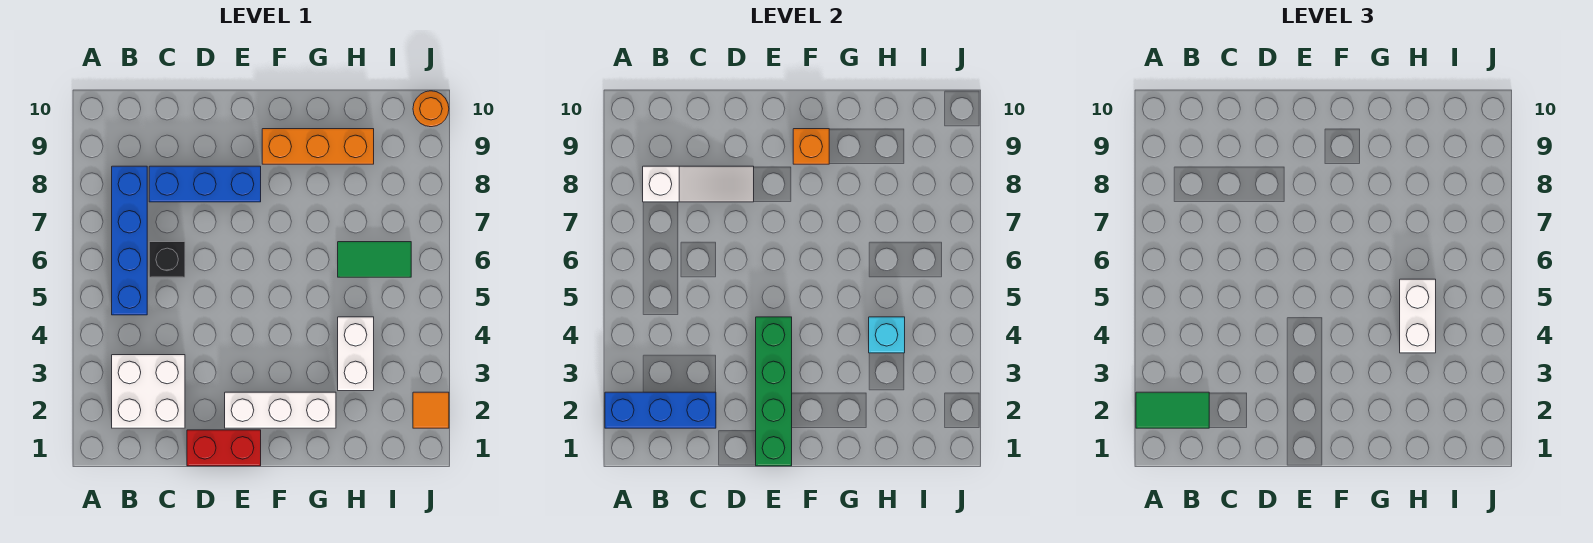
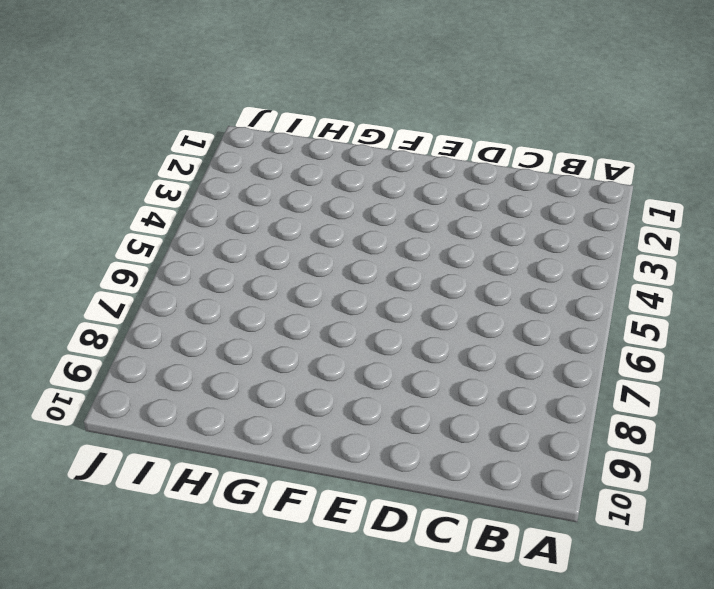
none -> white brick B2:C3 level 1
none -> blue brick B5:B8 level 1
none -> black brick C6 level 1

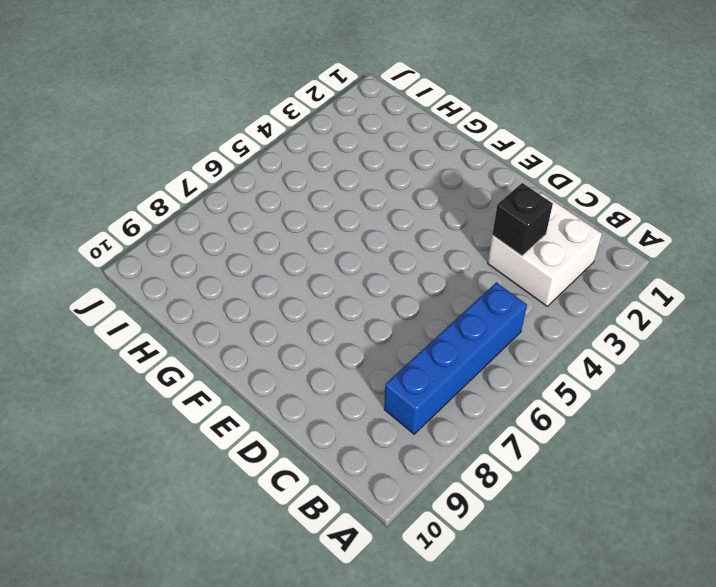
black brick C3 level 2 -> black brick C6 level 1
none -> blue brick C8:E8 level 1
none -> red brick D1:E1 level 1
none -> white brick E2:G2 level 1

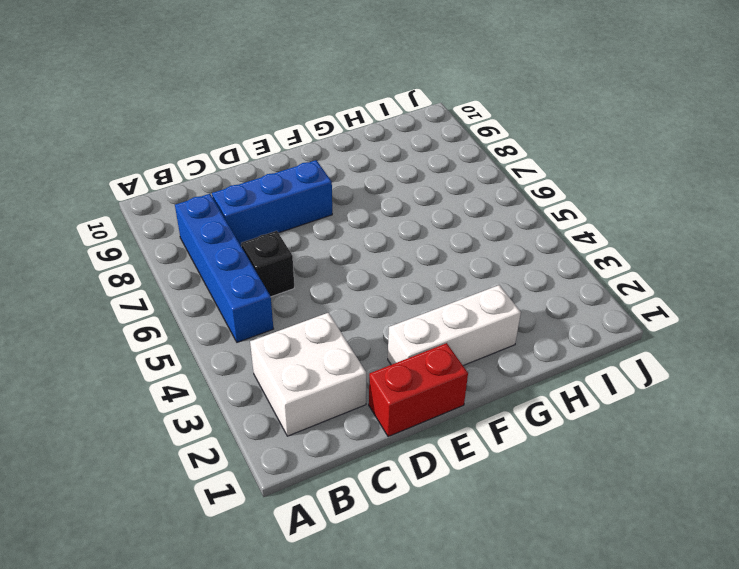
none -> orange brick F9:H9 level 1
none -> white brick H3:H4 level 1
none -> green tile H6:I6 level 1

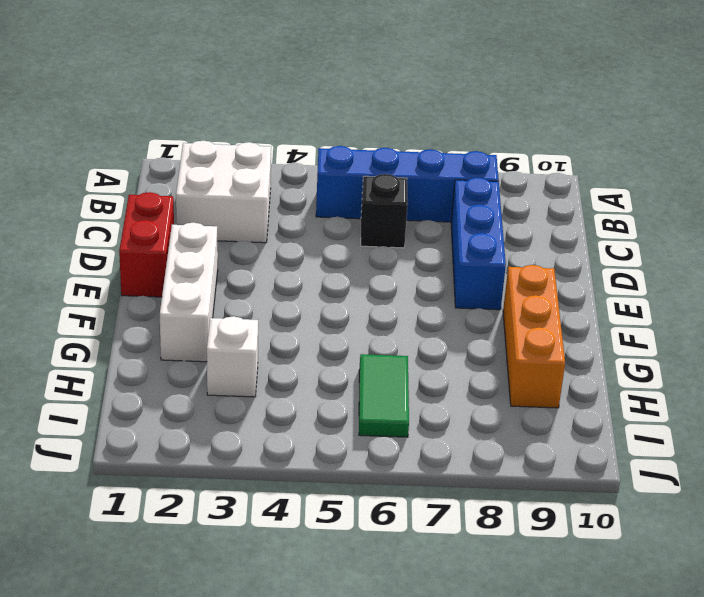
white brick H3 level 1 -> white brick H3:H4 level 1
none -> orange tile J2 level 1
none -> orange round brick J10 level 1
none -> blue brick A2:C2 level 2

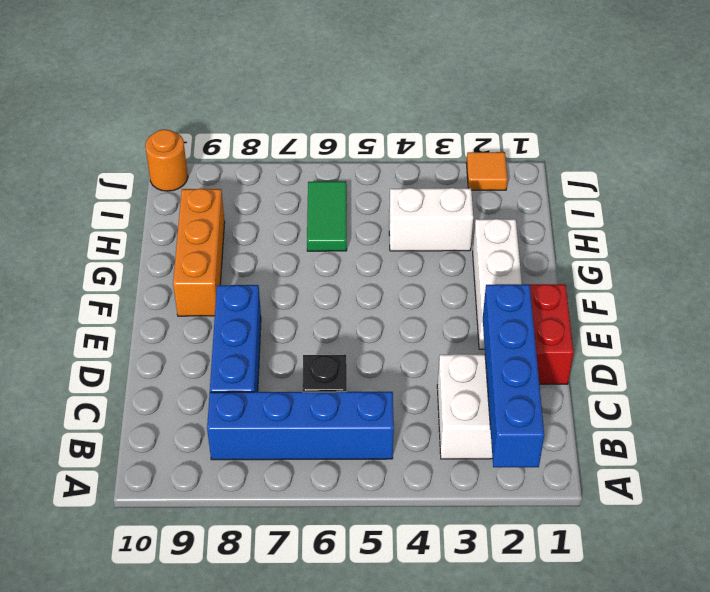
blue brick A2:D2 level 2 -> blue brick A2:C2 level 2
none -> white slope B8:D8 level 2 top B
none -> green brick E1:E4 level 2
none -> orange brick F9 level 2

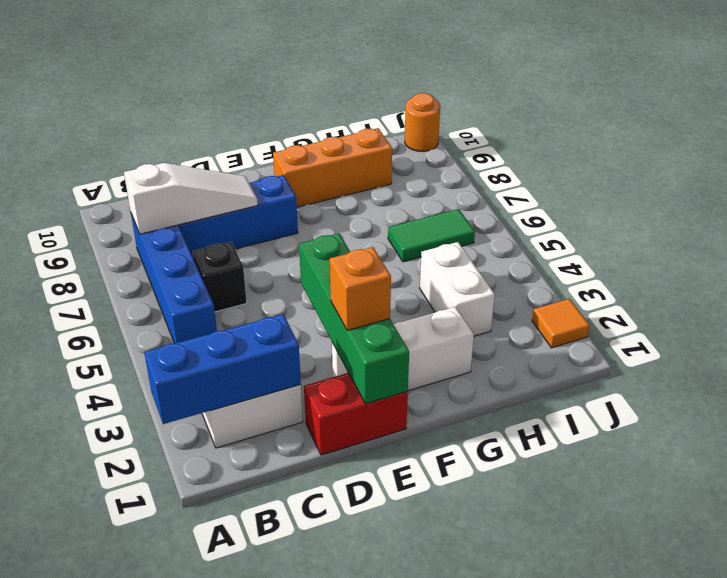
orange brick E2 level 3 -> orange brick F9 level 2
none -> cyan brick H4 level 2
none -> green tile A2:B2 level 3
none -> white brick H4:H5 level 3

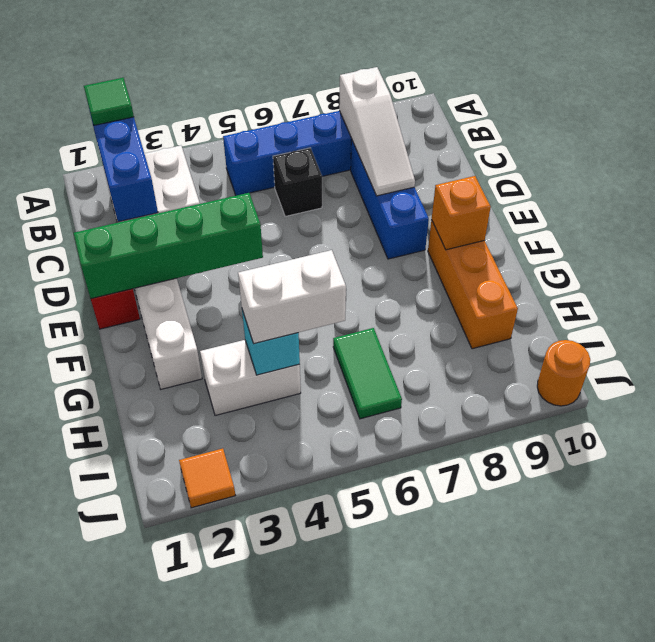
green tile A2 level 3 -> green tile A2:B2 level 3

